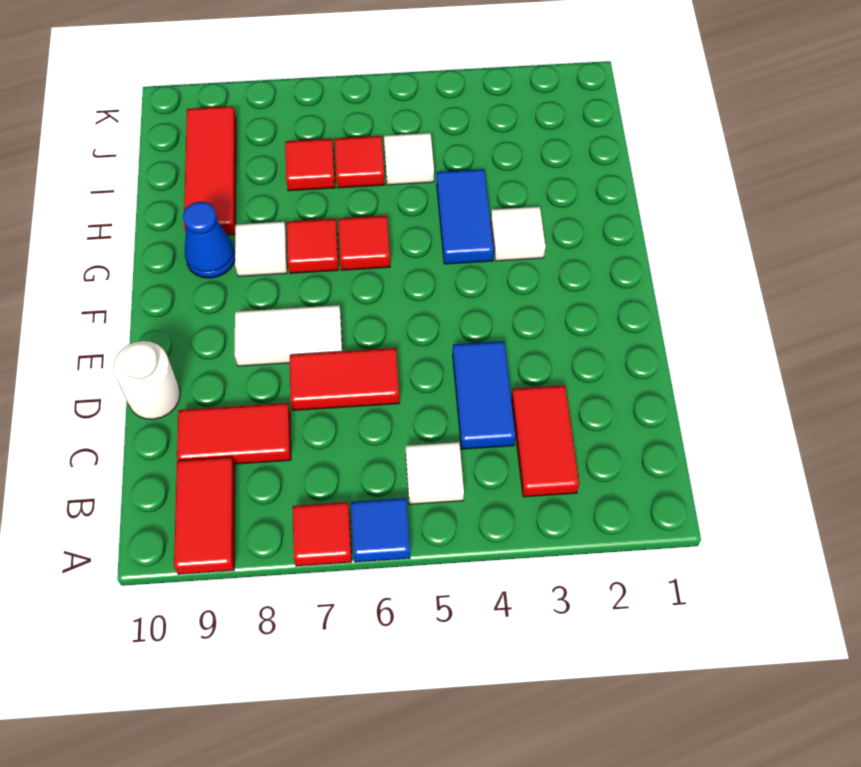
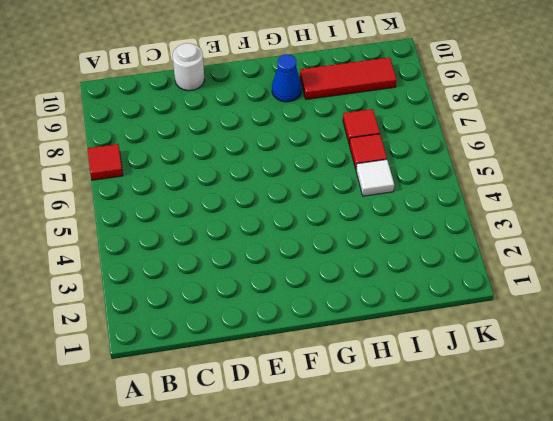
none -> blue tile A6 level 1
none -> red tile A9:B9 level 1
none -> red tile B3:C3 level 1

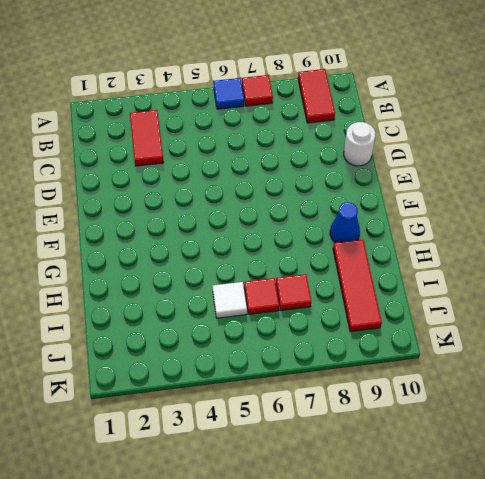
none -> white tile B5 level 1
none -> blue tile C4:D4 level 1
none -> red tile C8:C9 level 1

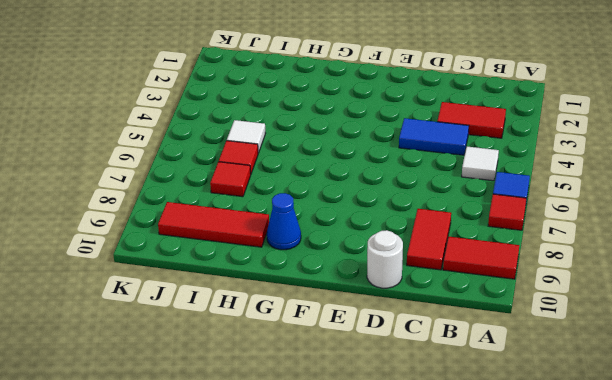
none -> red tile D6:D7 level 1
none -> white tile E7:E8 level 1
none -> white tile G3 level 1

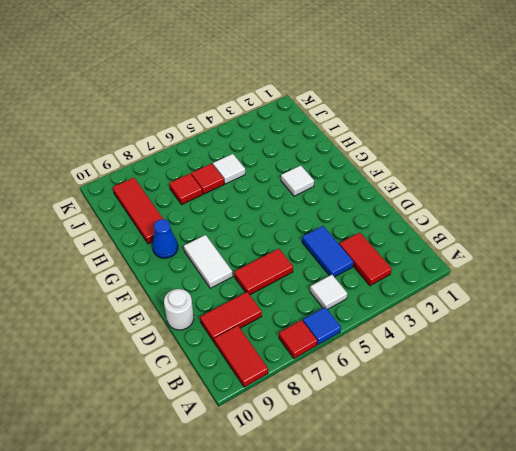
white tile E8:F8 level 1 -> white tile E7:E8 level 1
none -> blue tile G4:H4 level 1
none -> red tile G6 level 1
none -> red tile G7 level 1

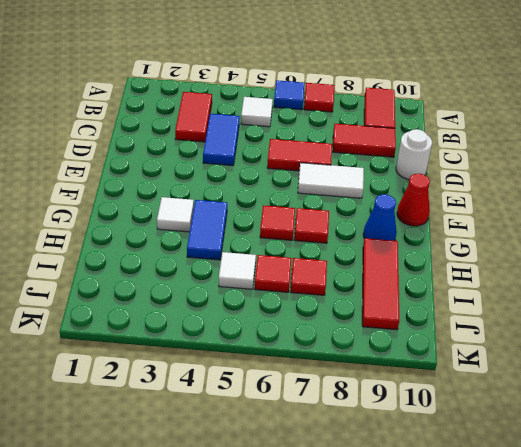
red cone F10 level 1 -> none
none -> white tile G8 level 1

